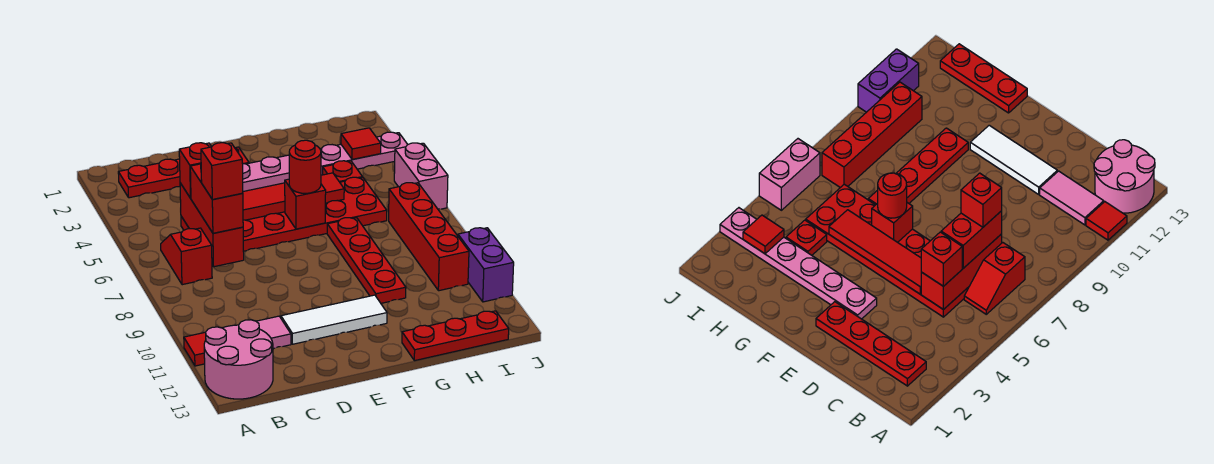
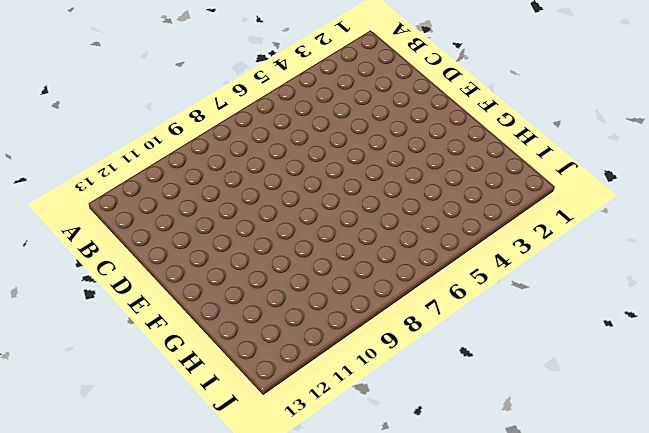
none -> red tile A11 level 1
none -> pink round brick A12:B13 level 1
none -> red plate B2:E2 level 1

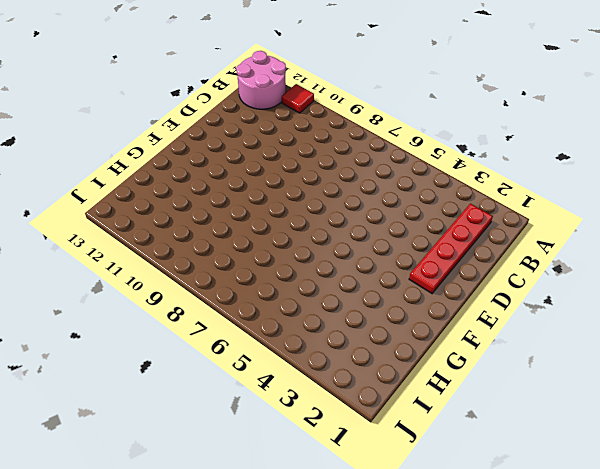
none -> red slope B6:B7 level 1 top 7
none -> pink tile B11:C11 level 1
none -> red plate C5:H6 level 1

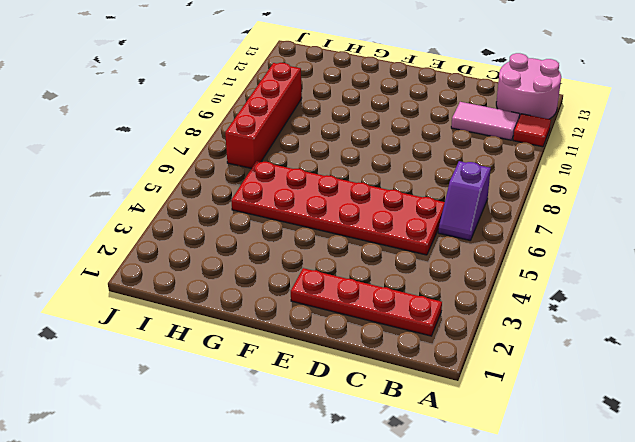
purple slope B6:B7 level 1 top 7 -> red slope B6:B7 level 1 top 7
none -> white tile D11:F11 level 1
none -> pink plate E3:J3 level 1
none -> red plate G7:G10 level 1

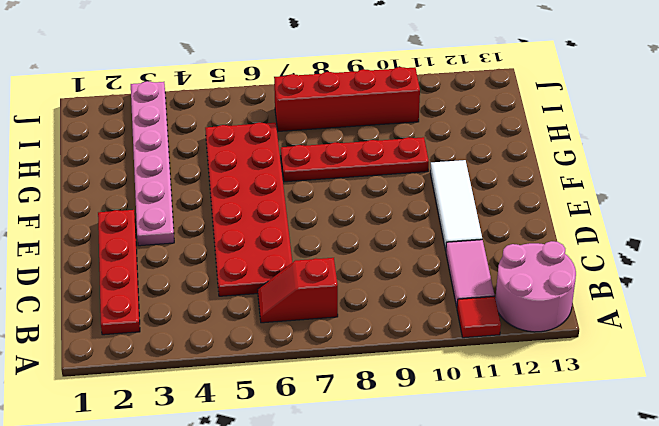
none -> red plate G13:I13 level 1
none -> red plate H4 level 1
none -> pink brick J5:J6 level 1

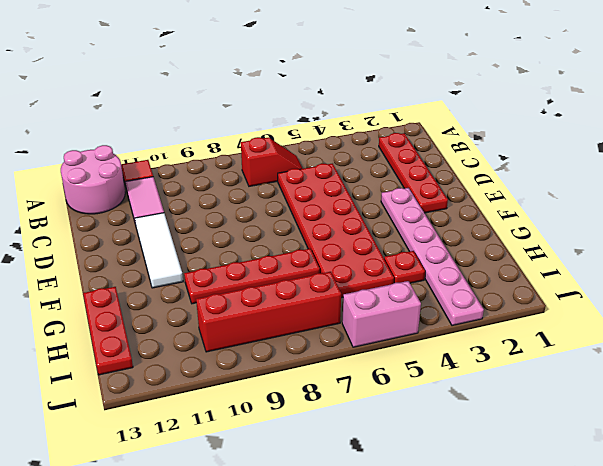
none -> purple brick J10:J11 level 1
none -> red brick C5:C7 level 2
none -> red tile D5:G5 level 2

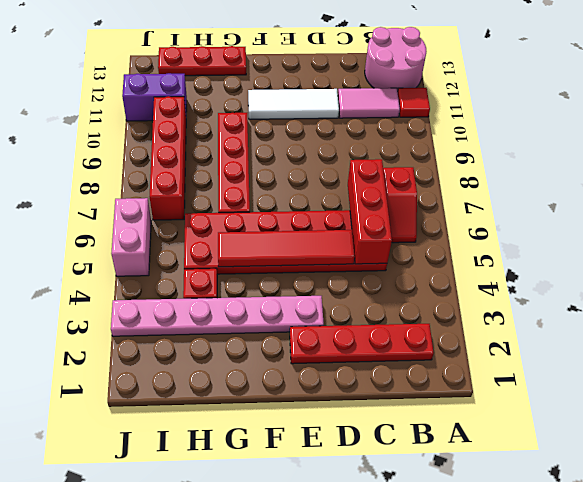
purple brick I11:J11 level 1 -> purple brick J10:J11 level 1
none -> red brick F6 level 2
none -> red tile I3 level 2
none -> red brick C5 level 3

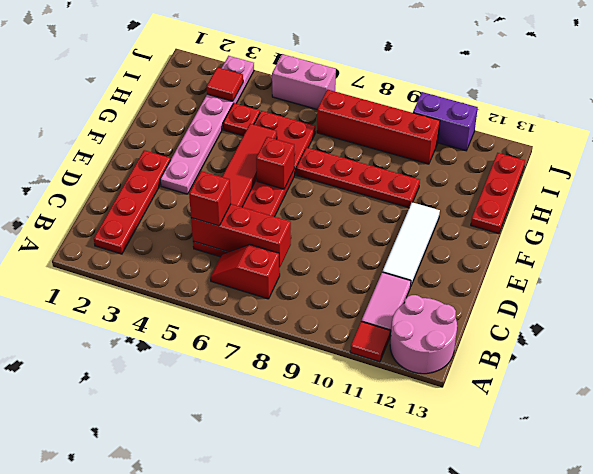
none -> red brick C6:C7 level 3
none -> red round brick F6 level 3
none -> red brick C7 level 4

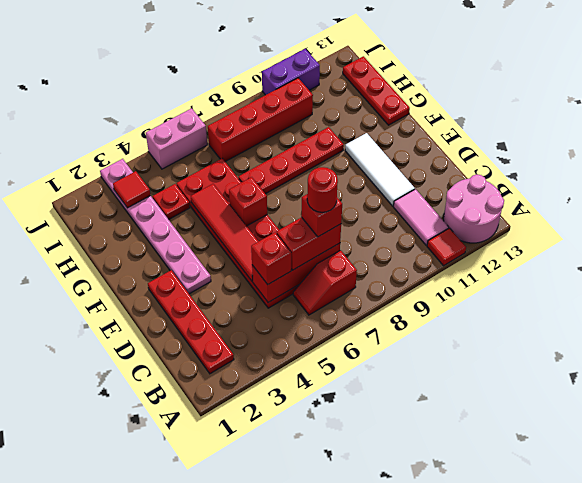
red round brick C7 level 5 -> red round brick F6 level 3

